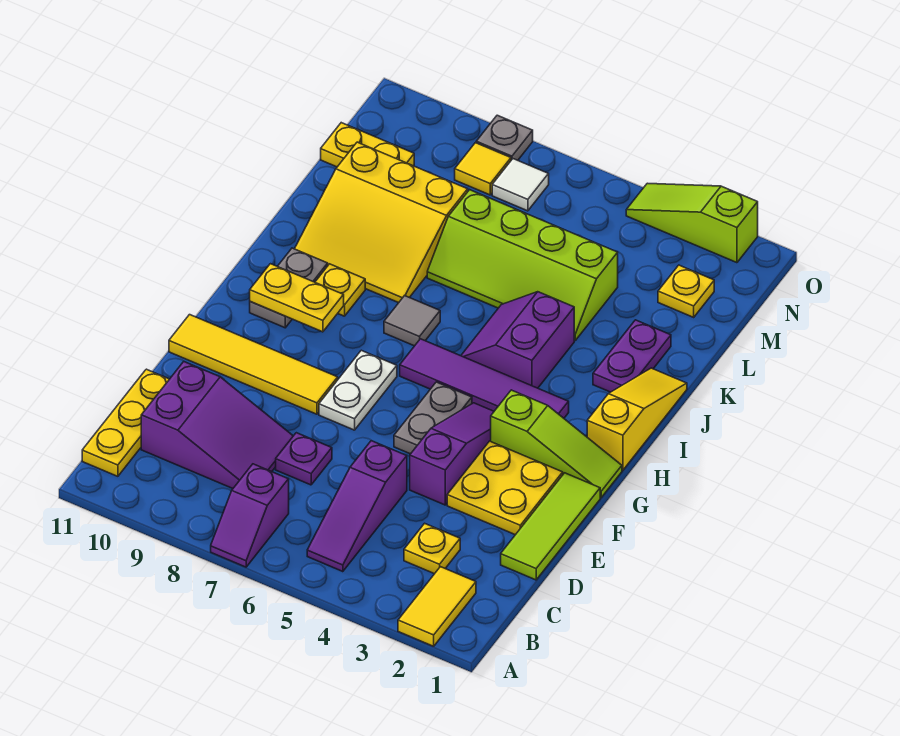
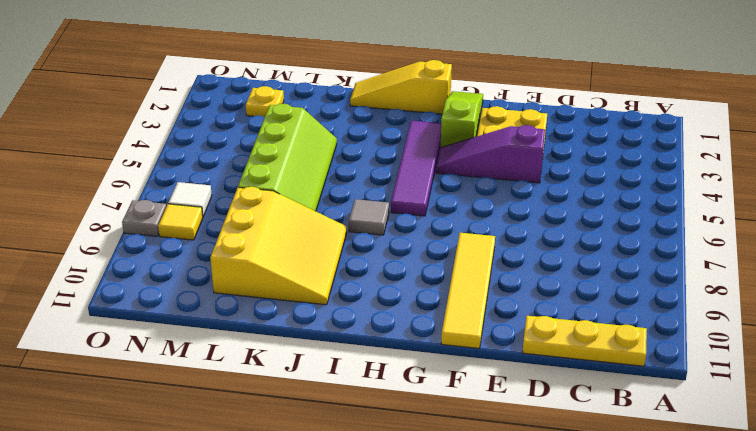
none -> yellow tile A2:B2 level 1
none -> purple slope A7:B7 level 1 top B
none -> purple slope B5:D5 level 1 top D
none -> yellow plate C3 level 1

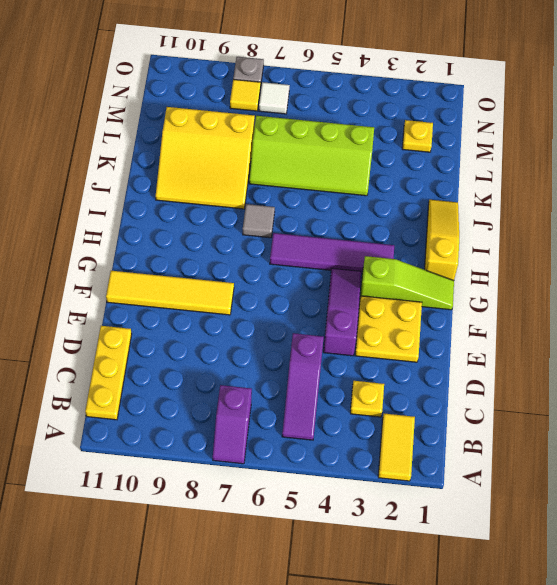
none -> purple slope C8:D10 level 1 top 10
none -> lime tile D1:F1 level 1
none -> purple plate D7 level 1
none -> grey plate F5:G5 level 1

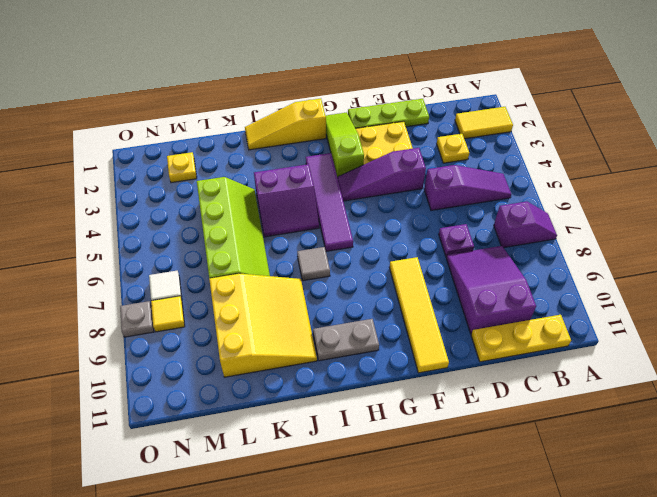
lime plate D1:F1 level 1 -> lime tile D1:F1 level 1
none -> grey plate F5:G5 level 1
none -> white plate F7:G7 level 1
none -> yellow plate I9 level 1
none -> purple plate J2:K2 level 1

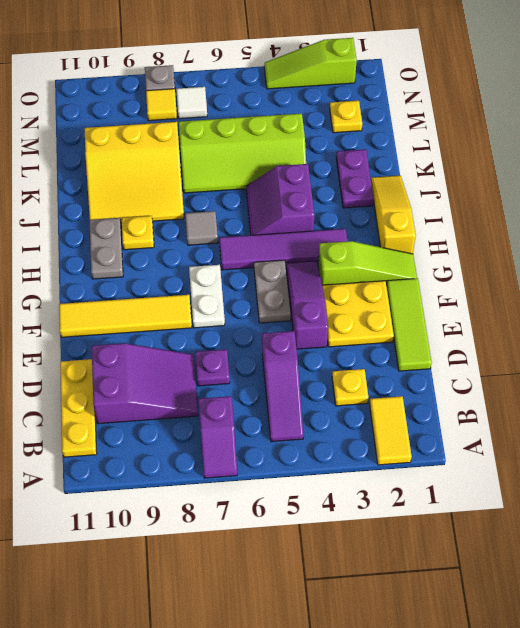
none -> yellow plate M10:M11 level 1
none -> yellow plate H9:H10 level 2

